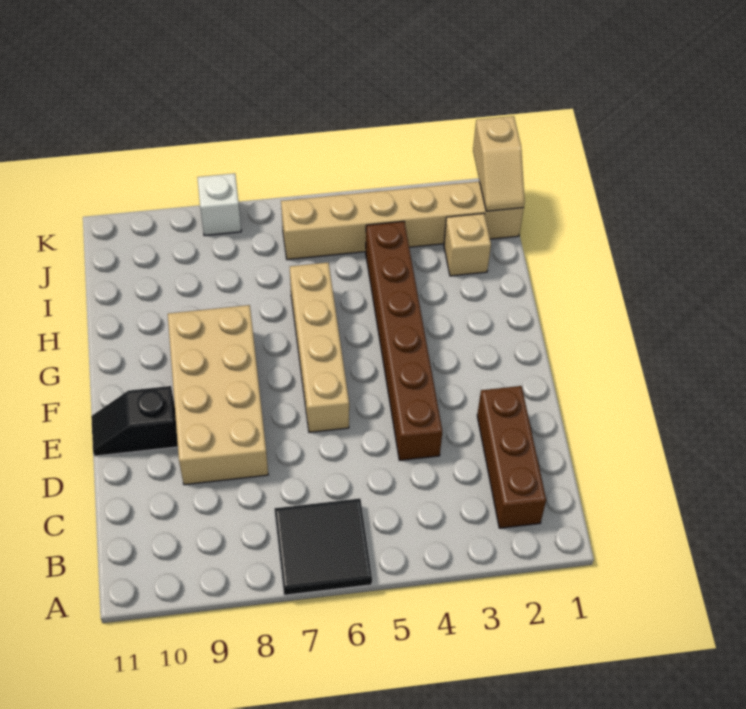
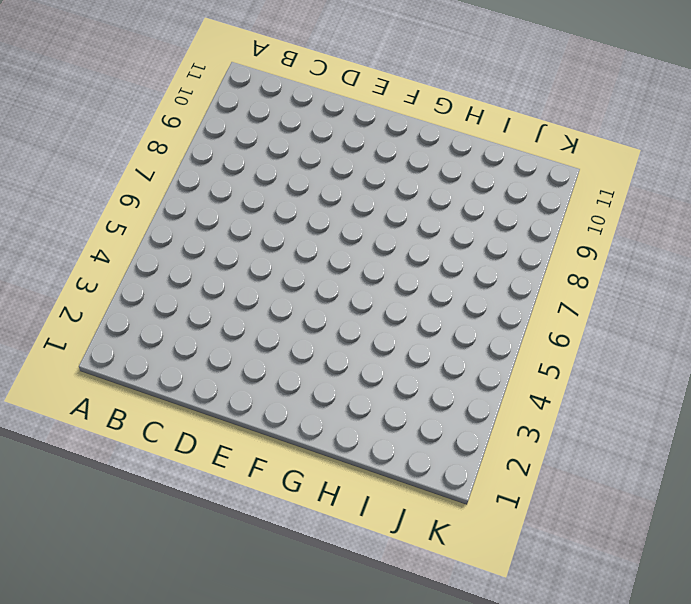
none -> black tile A6:B7 level 1
none -> brown brick B2:D2 level 1

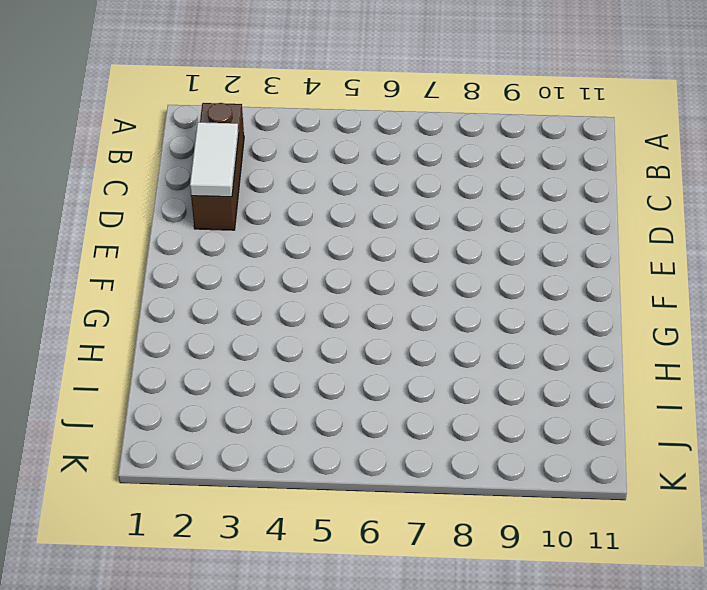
white tile C2:D2 level 2 -> none
none -> black tile A6:B7 level 1
none -> brown brick D4:I4 level 1

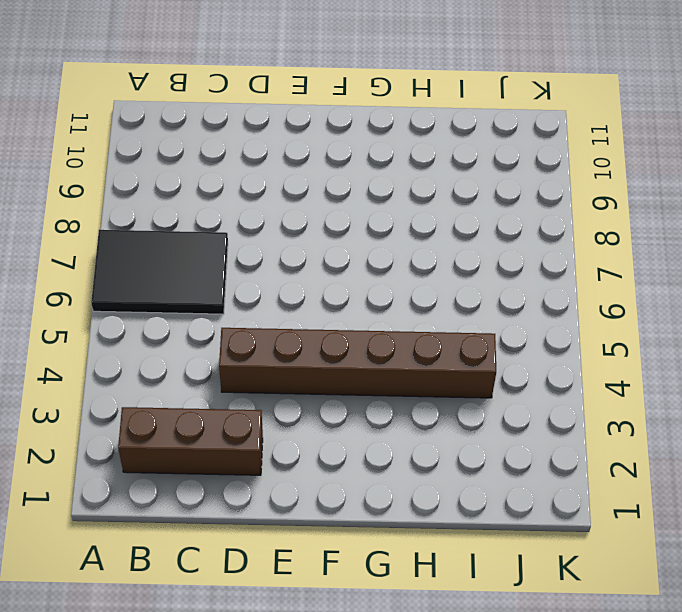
black tile A6:C7 level 1 -> black tile A6:B7 level 1
none -> tan brick D8:G9 level 1
none -> tan brick E6:H6 level 1

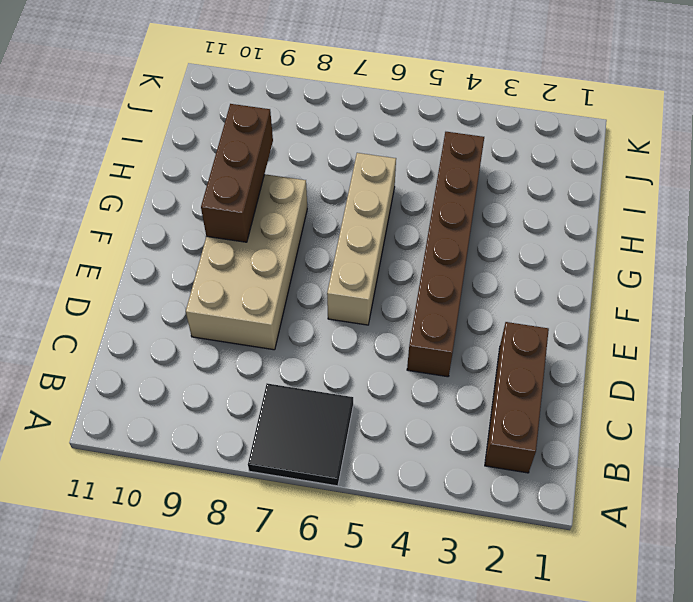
brown brick F9:H9 level 2 -> none
none -> black slope E10:E11 level 1 top 10
none -> tan brick I2 level 1

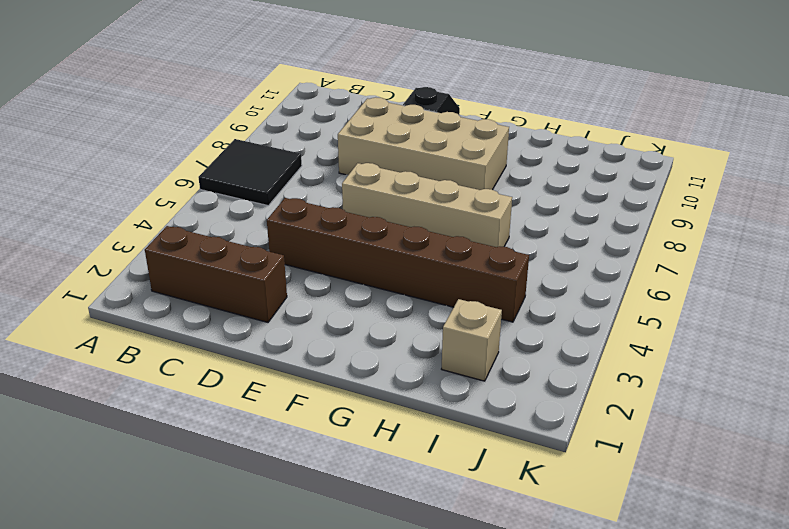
none -> tan brick J1:J6 level 1
none -> white brick K8 level 1

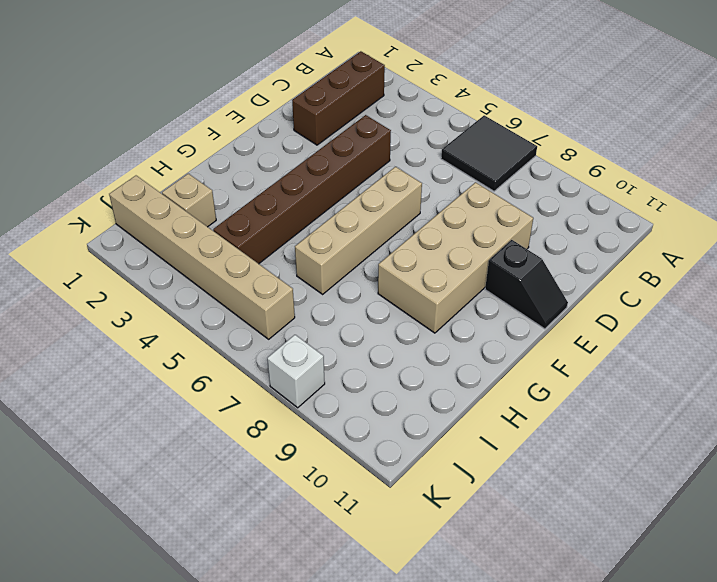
none -> tan slope J1:K1 level 2 top K

